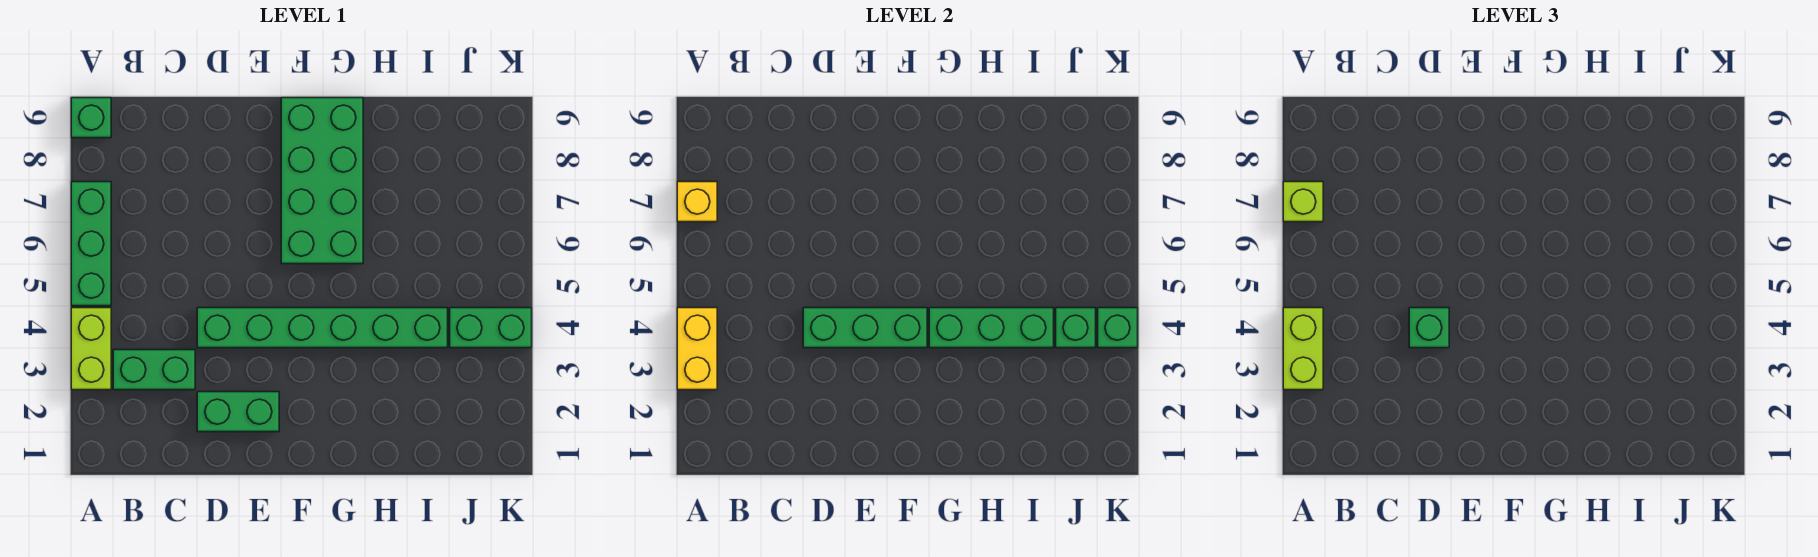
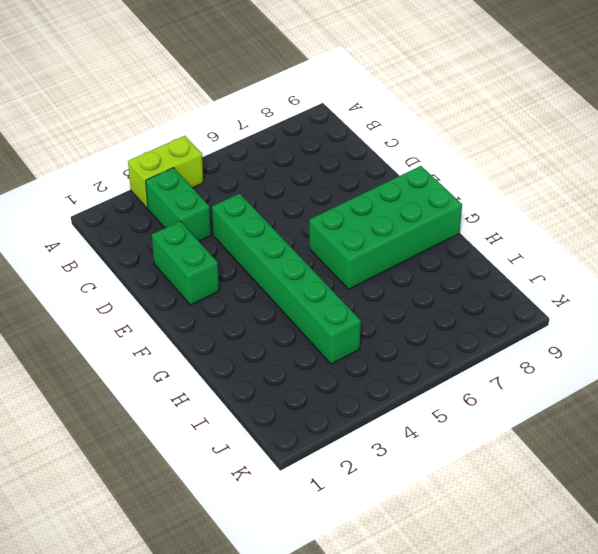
none -> green brick A5:A7 level 1
none -> green brick A9 level 1
none -> green brick J4:K4 level 1

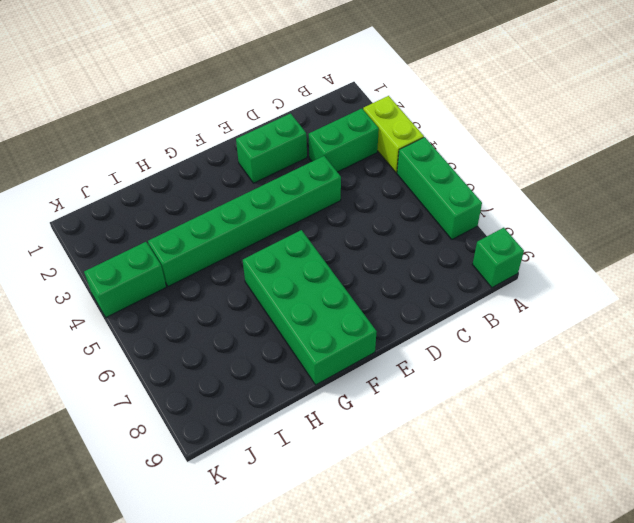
none -> yellow brick A3:A4 level 2
none -> yellow brick A7 level 2
none -> green brick D4:F4 level 2

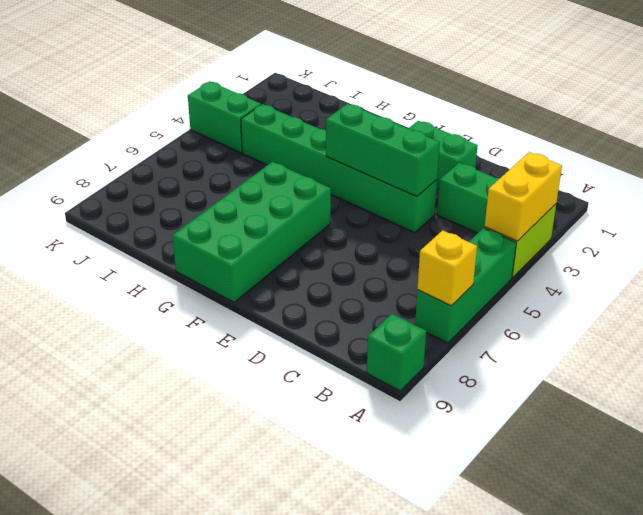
none -> green brick G4:I4 level 2
none -> green brick J4 level 2
none -> green brick K4 level 2

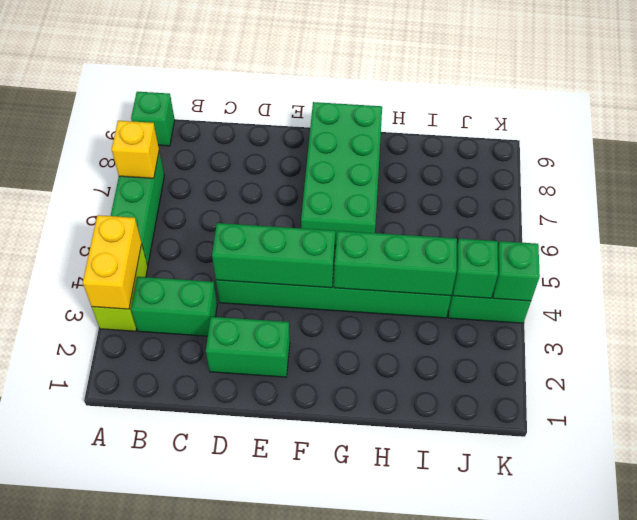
none -> lime brick A3:A4 level 3
none -> lime brick A7 level 3
none -> green brick D4 level 3

